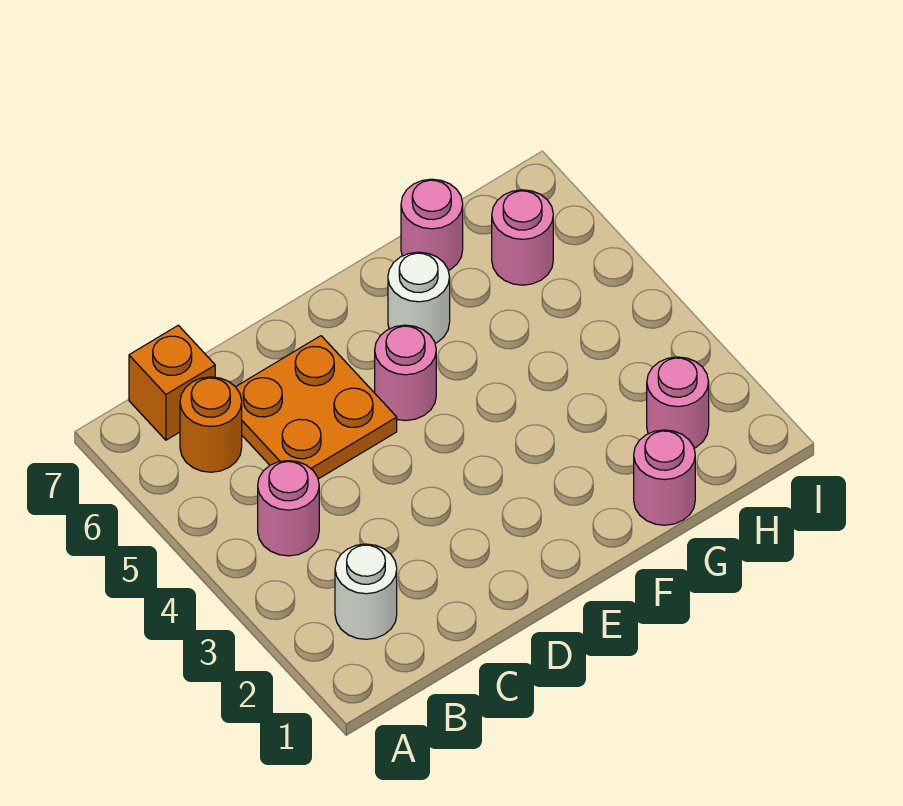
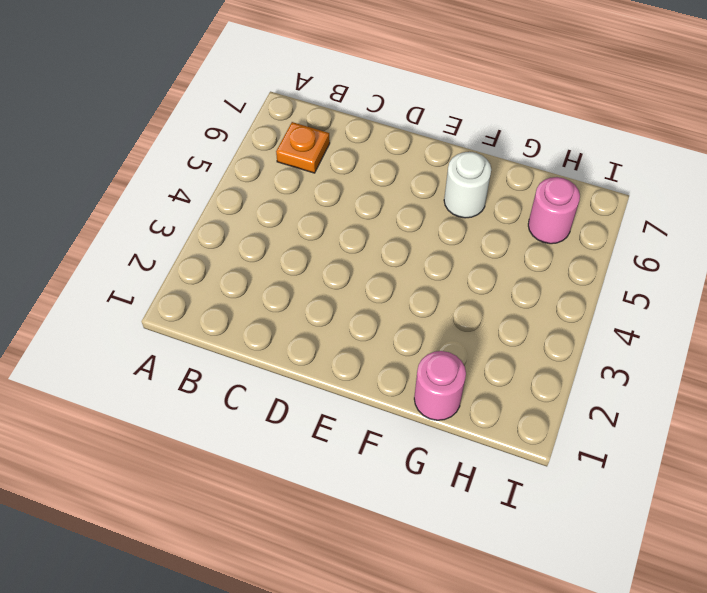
orange plate B6 level 1 -> orange round brick B6 level 1
none -> white round brick B2 level 1
none -> pink round brick B4 level 1

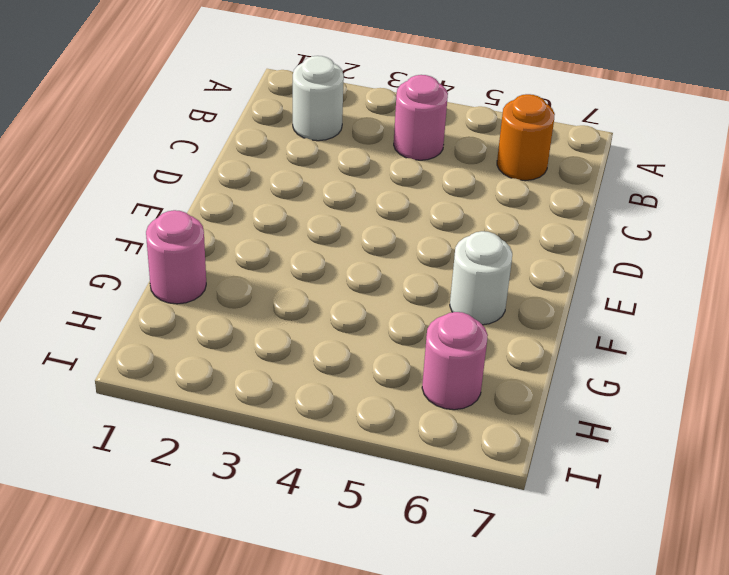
none -> orange brick B7 level 1
none -> orange plate C5:D6 level 1

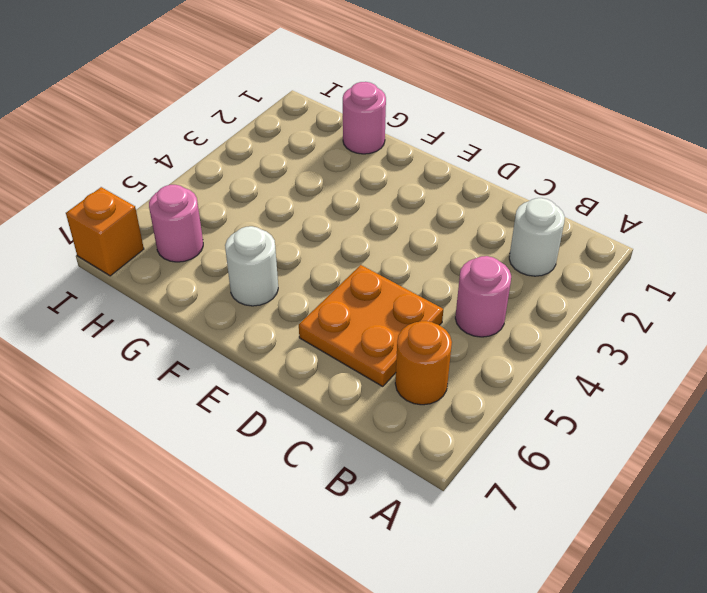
orange brick I7 level 1 -> orange brick B7 level 1
none -> pink round brick E5 level 1
none -> pink round brick G7 level 1

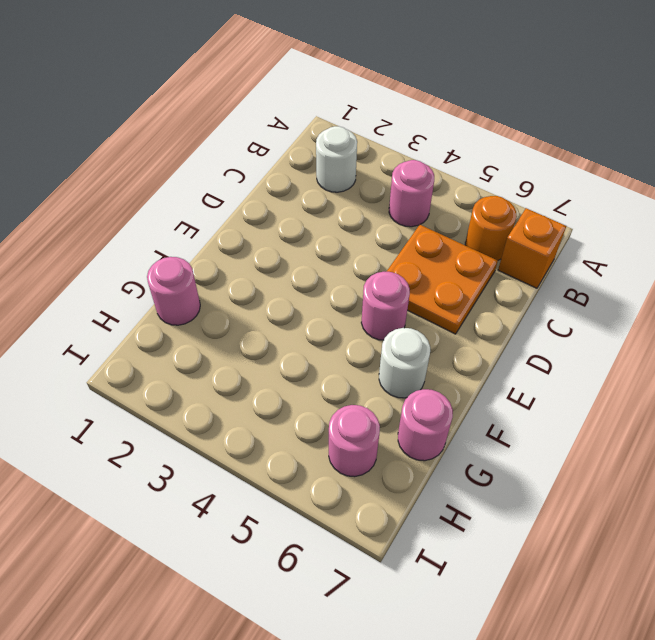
none -> pink round brick H2 level 1

